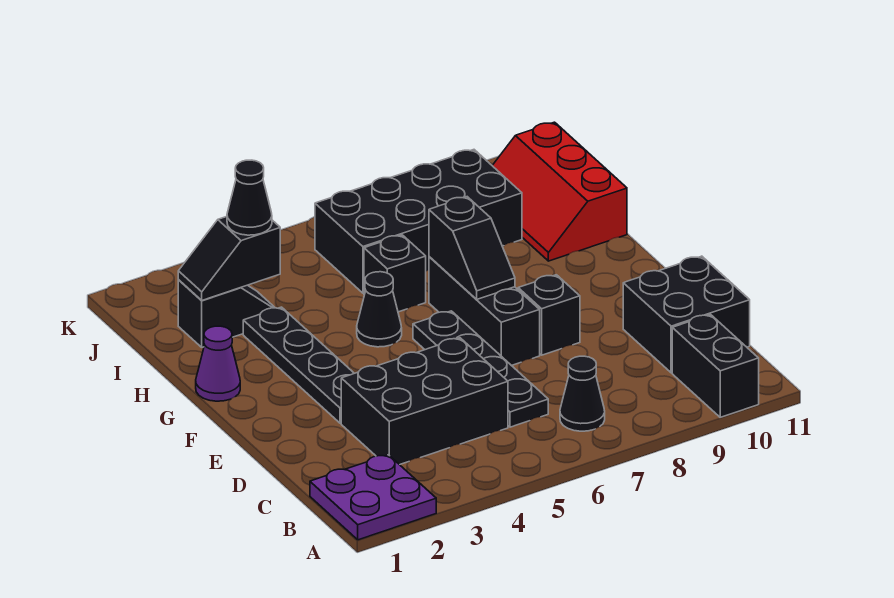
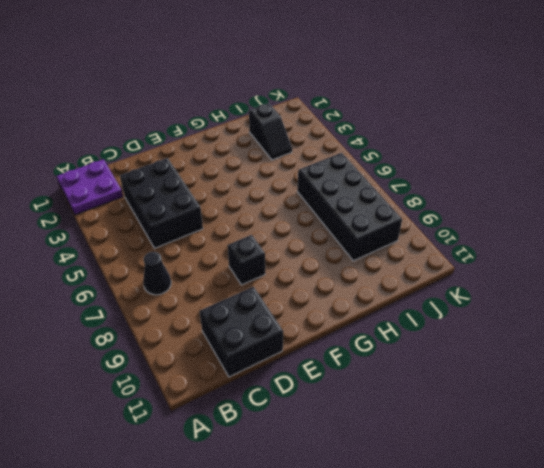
none -> black brick A10:B10 level 1
none -> black plate C6:F6 level 1
none -> black plate E3:H3 level 1

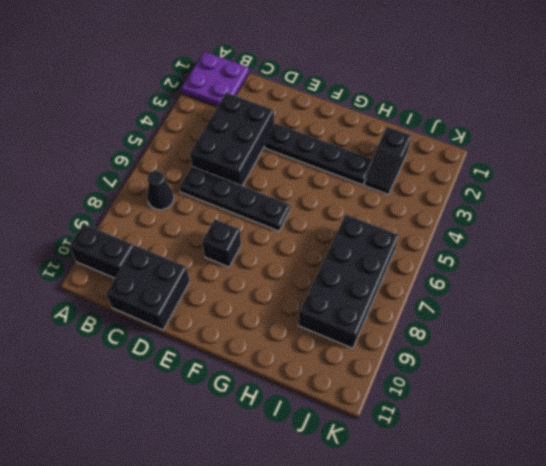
none -> black brick E7:G7 level 1
none -> purple cone G1 level 1
none -> black cone G5 level 1

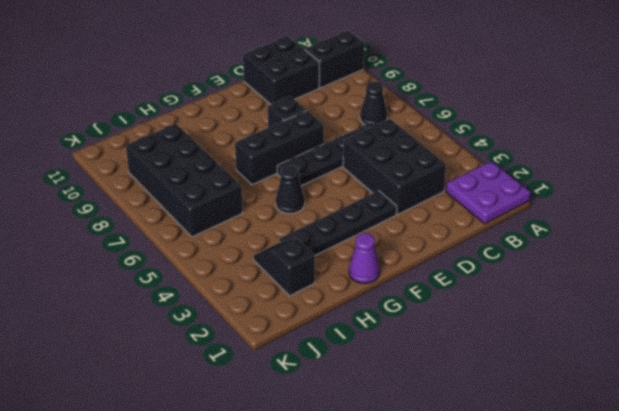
none -> black brick H6 level 1
none -> red slope H10:J11 level 1 top 11
none -> black slope F7:G7 level 2 top G

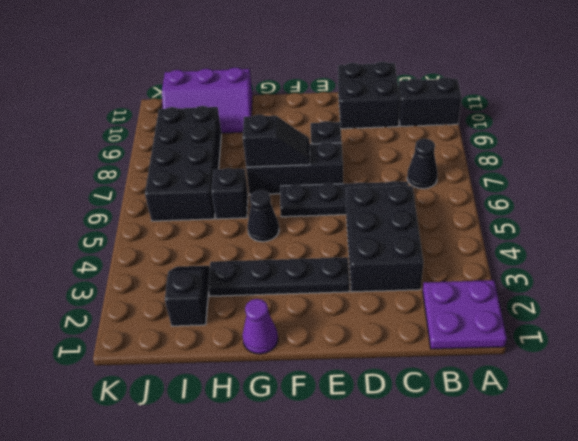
purple slope H10:J11 level 1 top 11 -> red slope H10:J11 level 1 top 11
none -> black slope I2:I3 level 2 top 3
none -> black cone I3 level 3

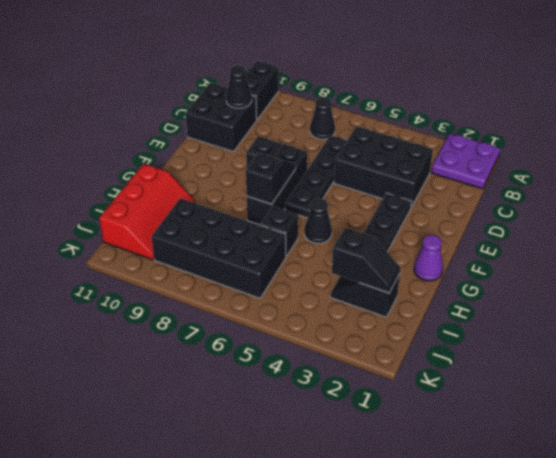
black cone C10 level 2 -> black cone I3 level 3

